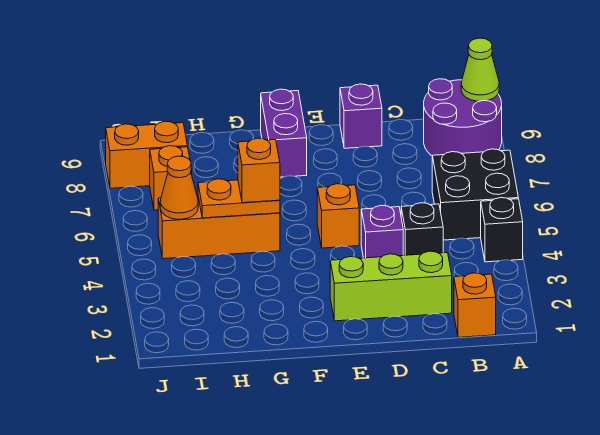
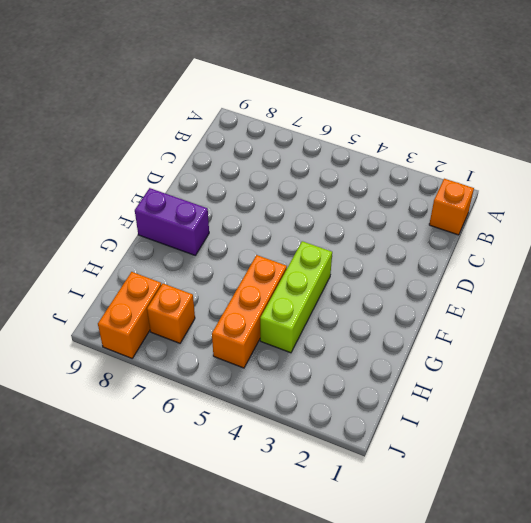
lime brick F4:H4 level 1 -> lime brick C2:E2 level 1
none -> black brick A4 level 1
none -> black brick A5:B6 level 1
none -> purple round brick A8:B9 level 1

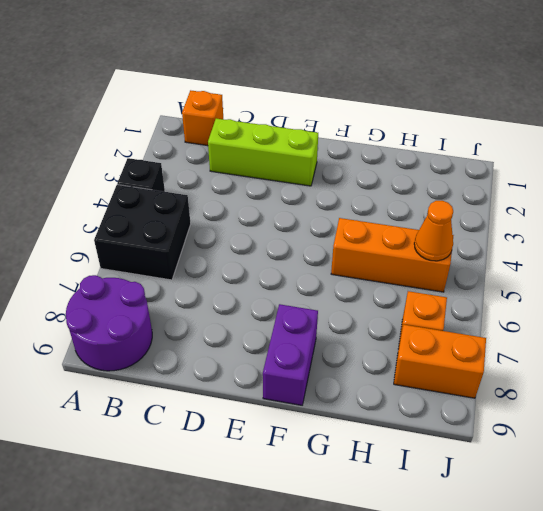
none -> black brick C4 level 1
none -> purple brick D4 level 1
none -> purple brick D9 level 1

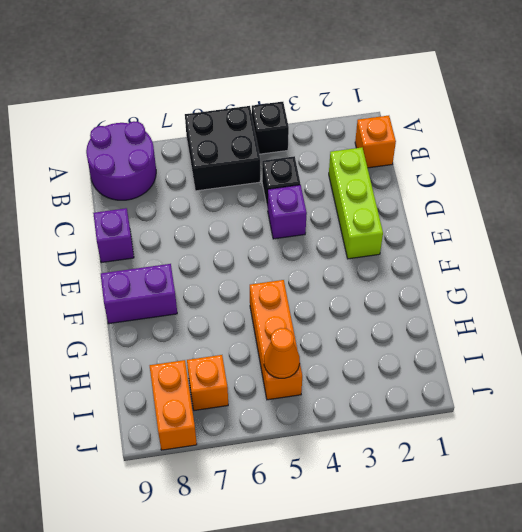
none -> orange brick E5 level 1
none -> lime cone A9 level 2
none -> orange plate G5:H5 level 2

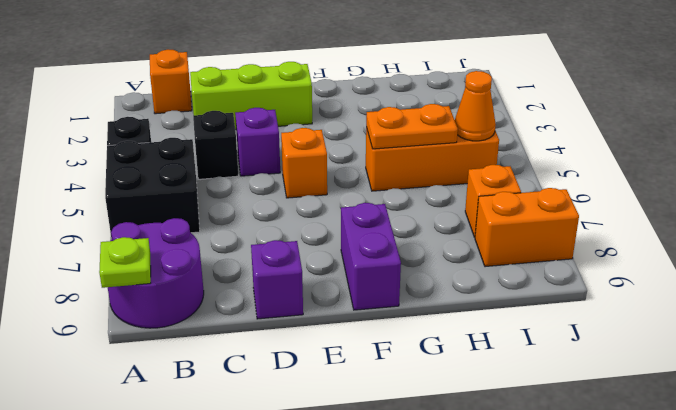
lime plate A9 level 2 -> lime cone A9 level 2
none -> orange brick G5 level 3

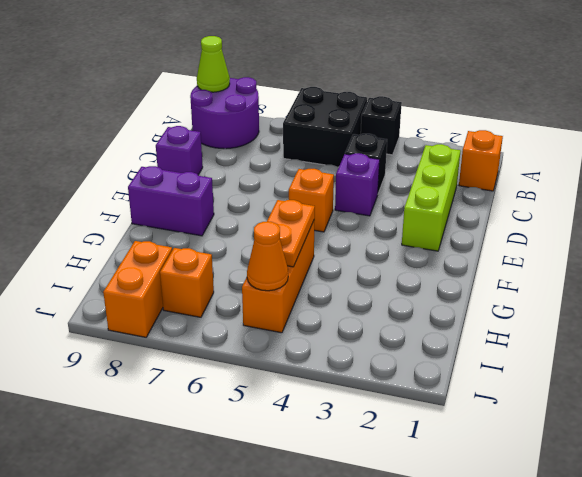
none -> orange brick G5 level 3

